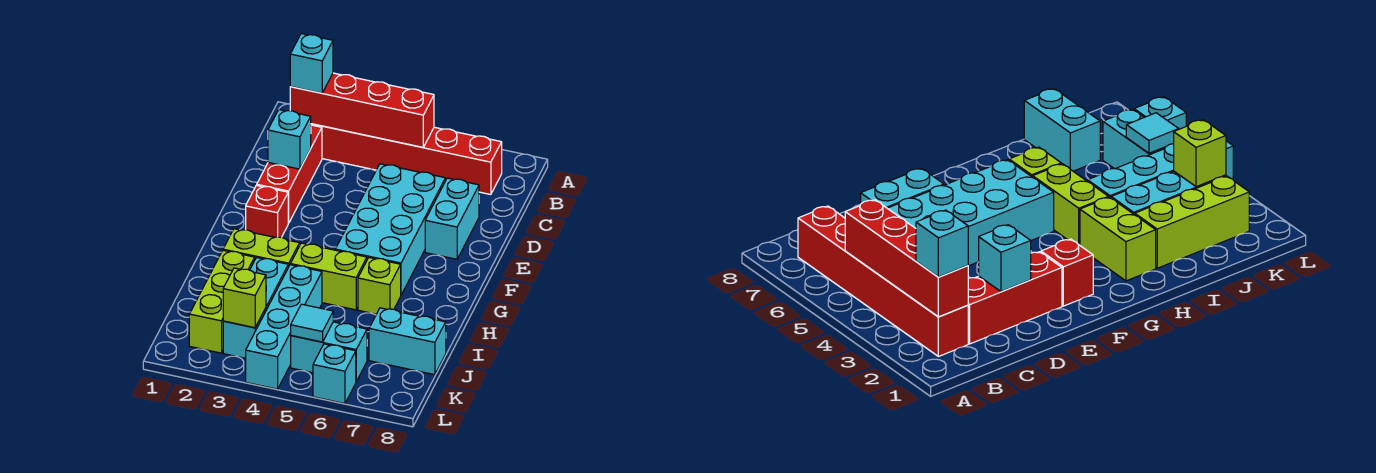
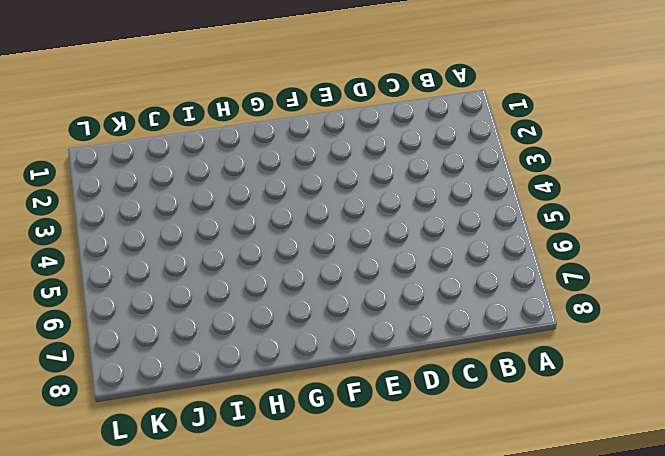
none -> red brick B2:B7 level 1
none -> red brick C2:E2 level 1
none -> cyan brick D5:G6 level 1

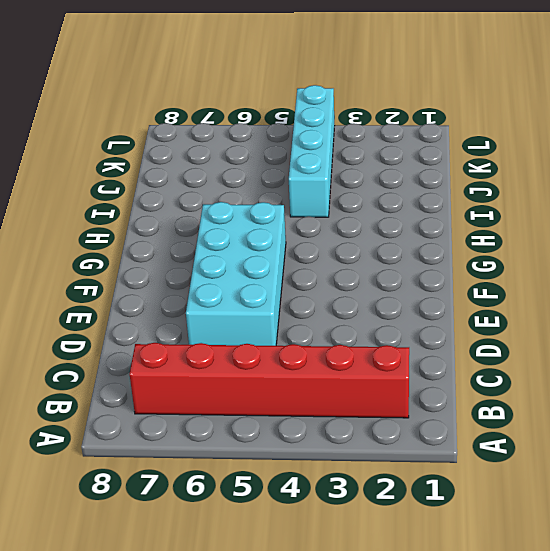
none -> red brick C2:E2 level 1
none -> cyan brick D7:E7 level 1
none -> red brick F2 level 1

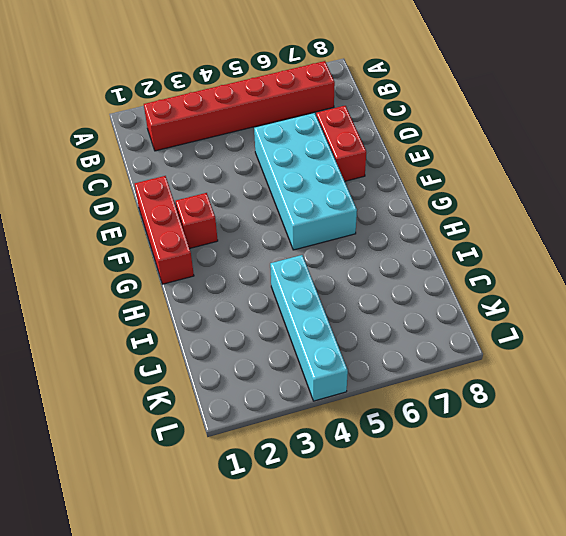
red brick D7:E7 level 1 -> cyan brick D7:E7 level 1
red brick E1:G1 level 1 -> red brick C2:E2 level 1
none -> lime brick H2:H3 level 1
none -> lime brick H4:H5 level 1
none -> lime brick H6 level 1

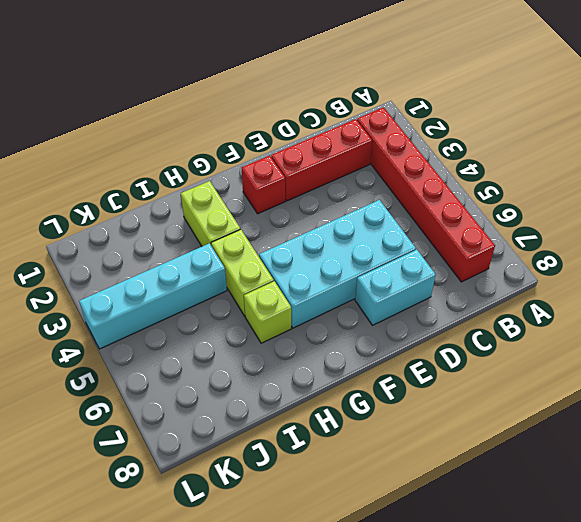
none -> lime brick I2:K2 level 1
none -> cyan brick I3:K3 level 1
none -> cyan brick J7:J8 level 1

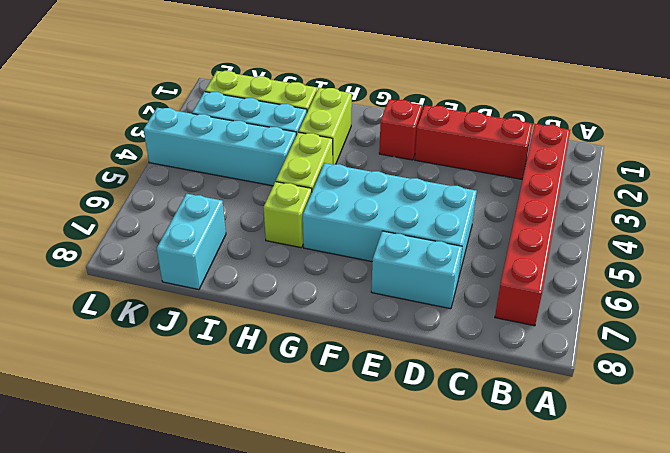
none -> cyan brick K5:K6 level 1
none -> cyan brick L6 level 1
none -> red brick B2:B5 level 2

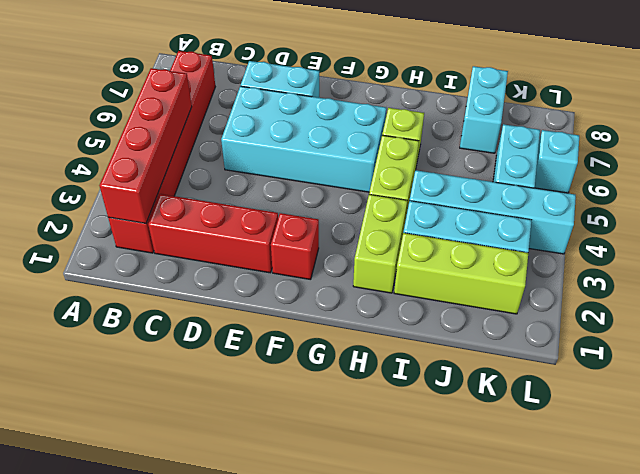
none -> cyan brick D2 level 2
none -> lime brick K3 level 2
none -> cyan tile K5 level 2

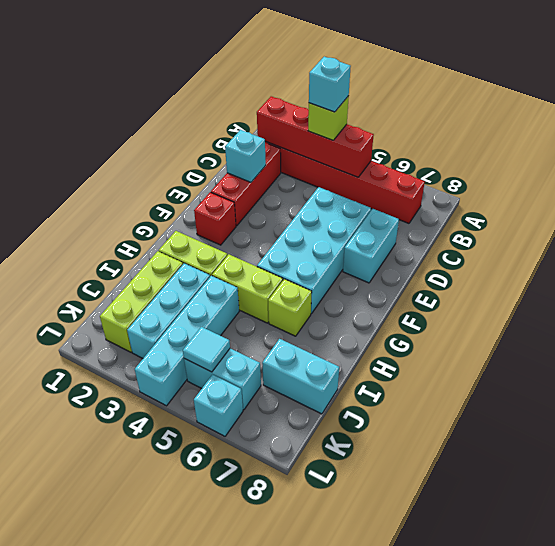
lime brick B4 level 3 -> lime brick K3 level 2
cyan brick B4 level 4 -> cyan brick B2 level 3

